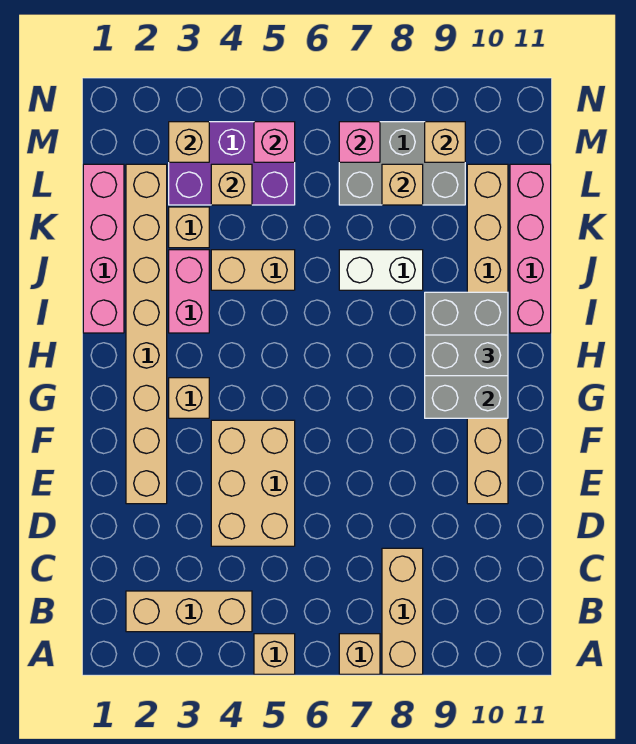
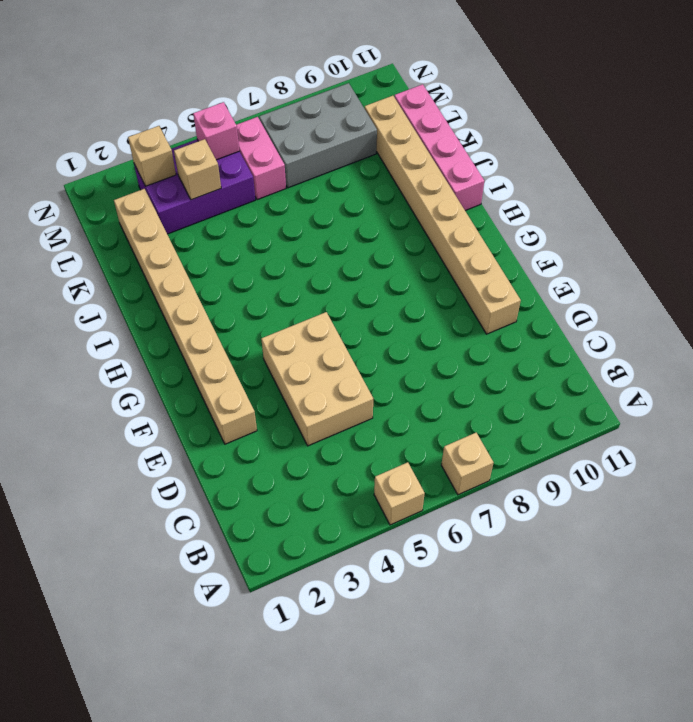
pink brick L6:M6 level 1 -> pink brick I3:J3 level 1
none -> tan brick A8:C8 level 1
none -> tan brick B2:B4 level 1
none -> tan brick G3 level 1

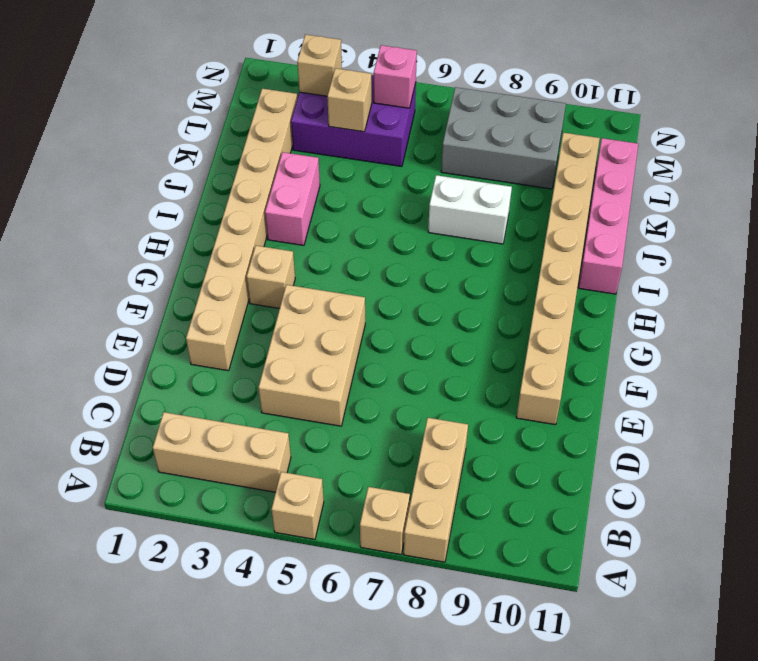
none -> pink brick I1:L1 level 1
none -> tan brick J4:J5 level 1
none -> tan brick K3 level 1

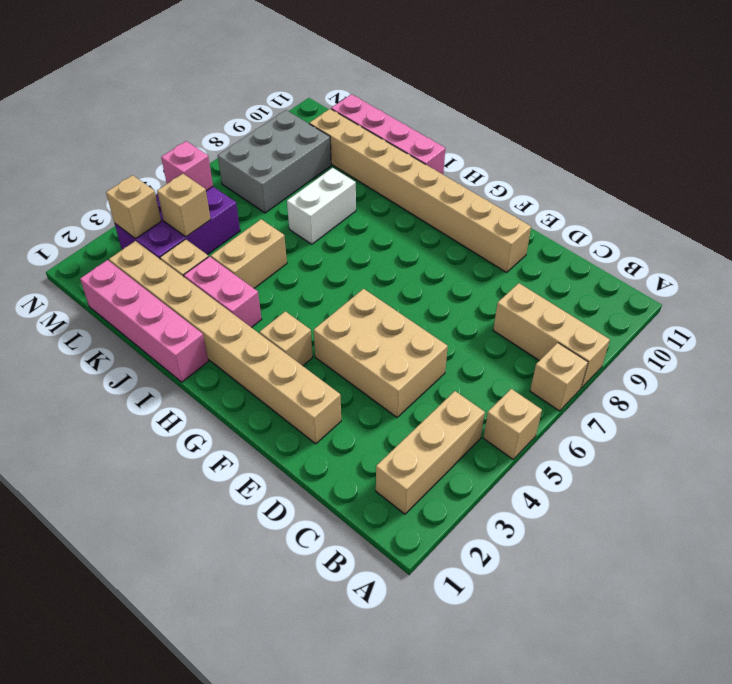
none -> grey brick G9:I10 level 2
none -> tan brick L8 level 2
none -> pink brick M7 level 2

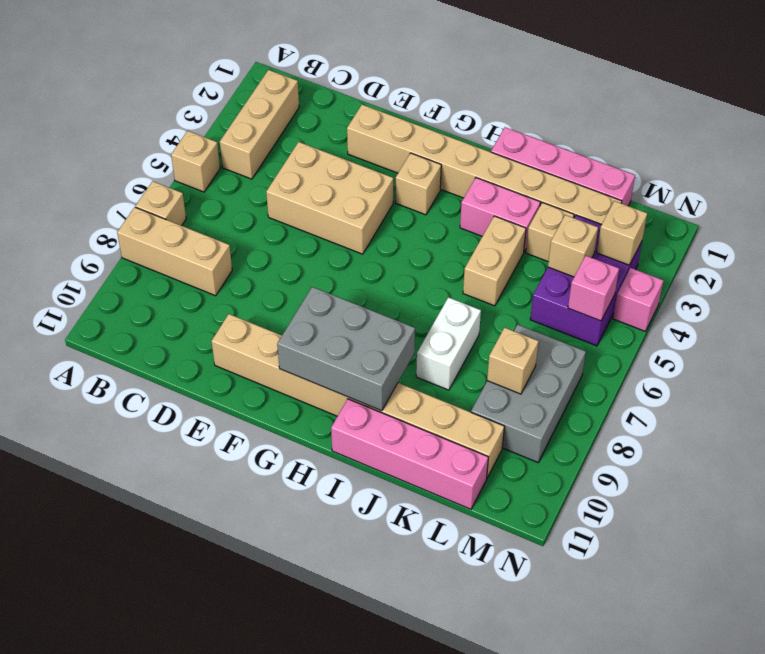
pink brick N4 level 1 -> pink brick M7 level 2
none -> tan brick M9 level 2
none -> grey brick H9:H10 level 3

